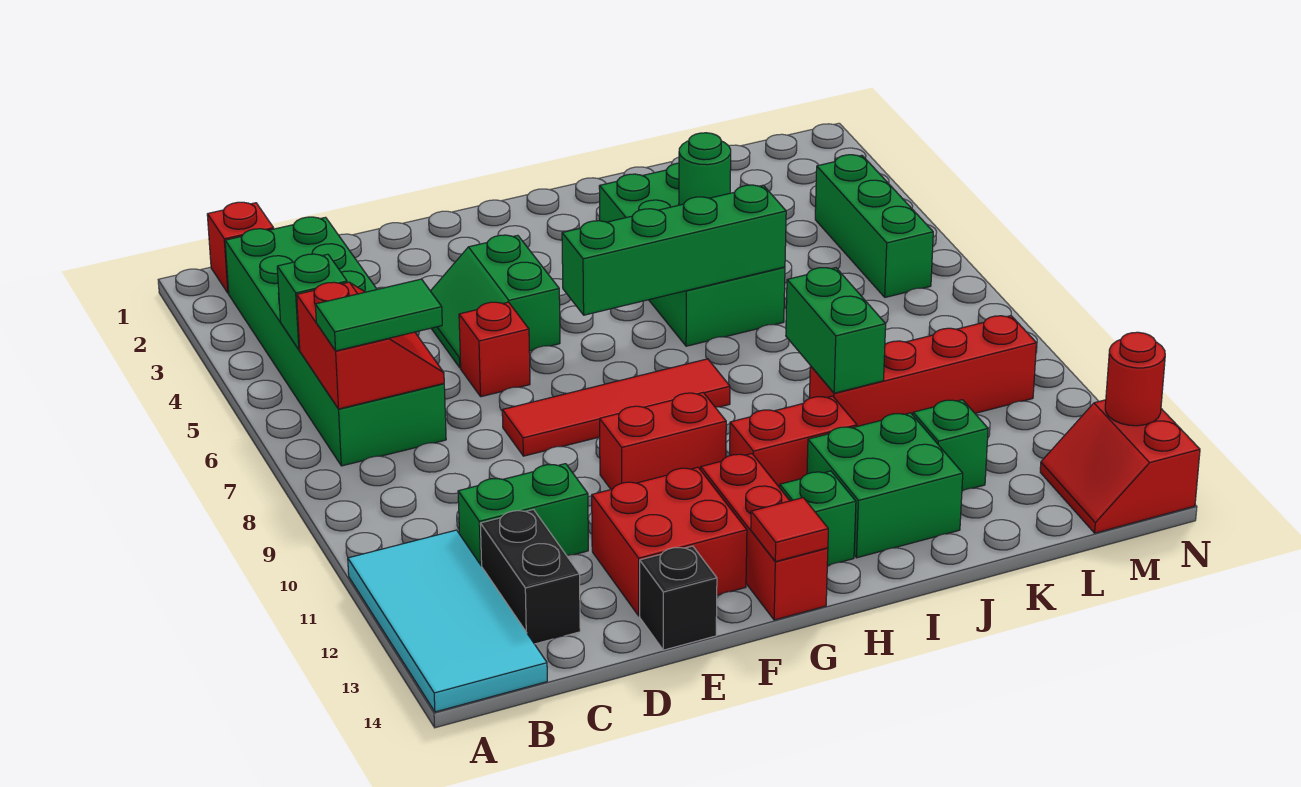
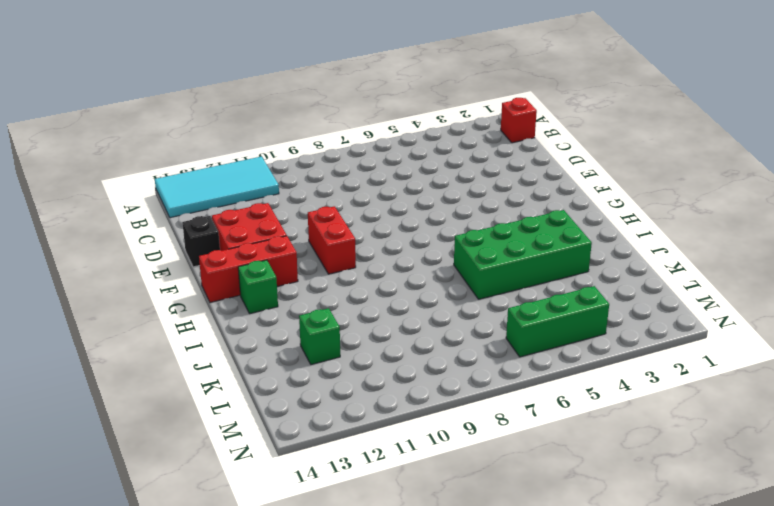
none -> green brick B2:C7 level 1
none -> green brick C11:D11 level 1
none -> black brick C12:C13 level 1

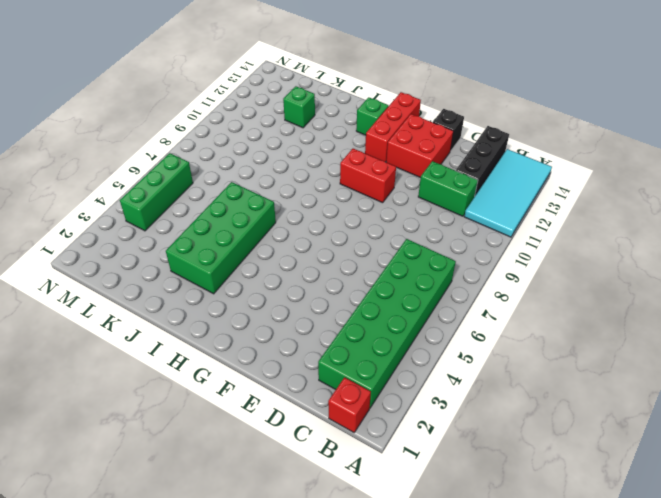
black brick C12:C14 level 1 -> black brick C12:C13 level 1
none -> green slope E4:F5 level 1 top F
none -> red brick E6 level 1
none -> red tile E8:H8 level 1

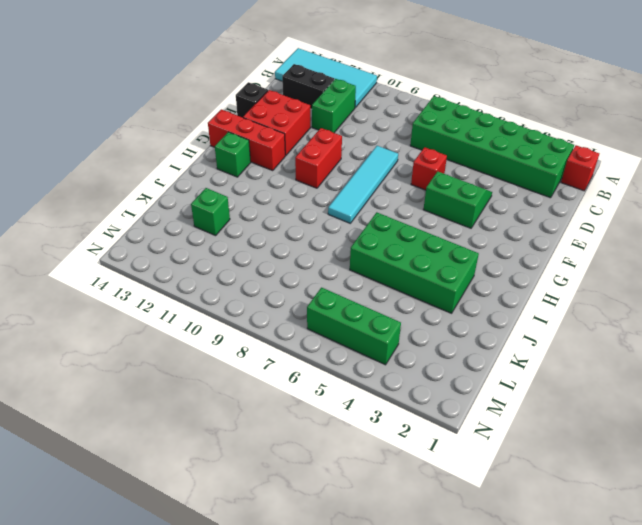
cyan tile E8:H8 level 1 -> red tile E8:H8 level 1
none -> red brick H11:I11 level 1
none -> green brick I12:J13 level 1
none -> red brick J10:M10 level 1

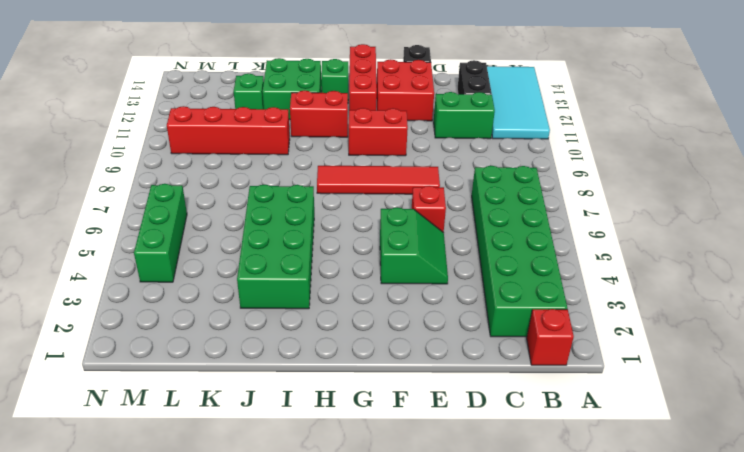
none -> red slope M13:N14 level 1 top N
none -> green brick B5 level 2
none -> red slope B6:C7 level 2 top B

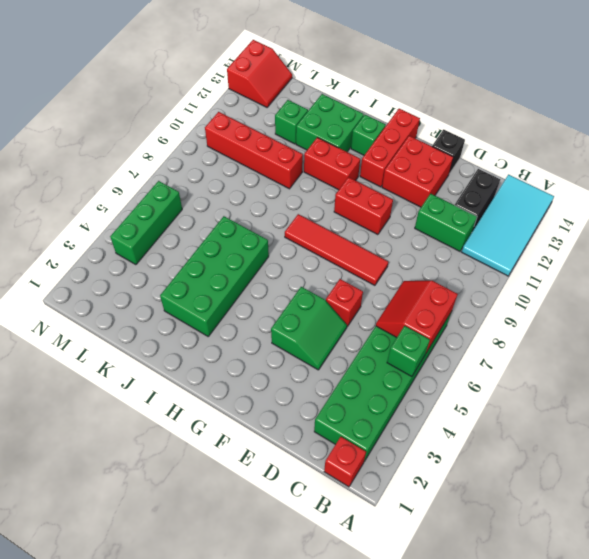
none -> green brick G6:J6 level 2
none -> red tile G14 level 2
none -> green round brick J4 level 2

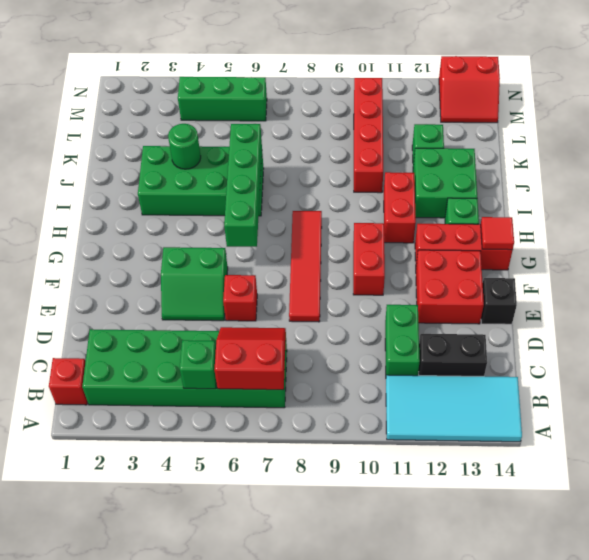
none -> green brick J9:J10 level 2
none -> red round brick N13 level 2
none -> green tile B7:C7 level 3

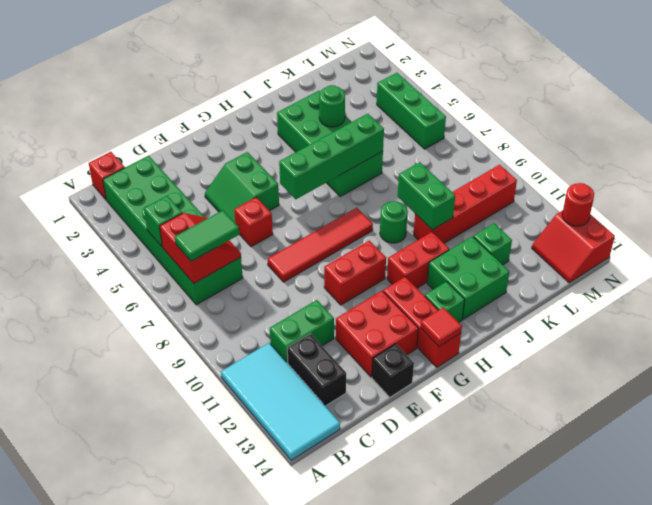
green round brick I9 level 1 -> none

